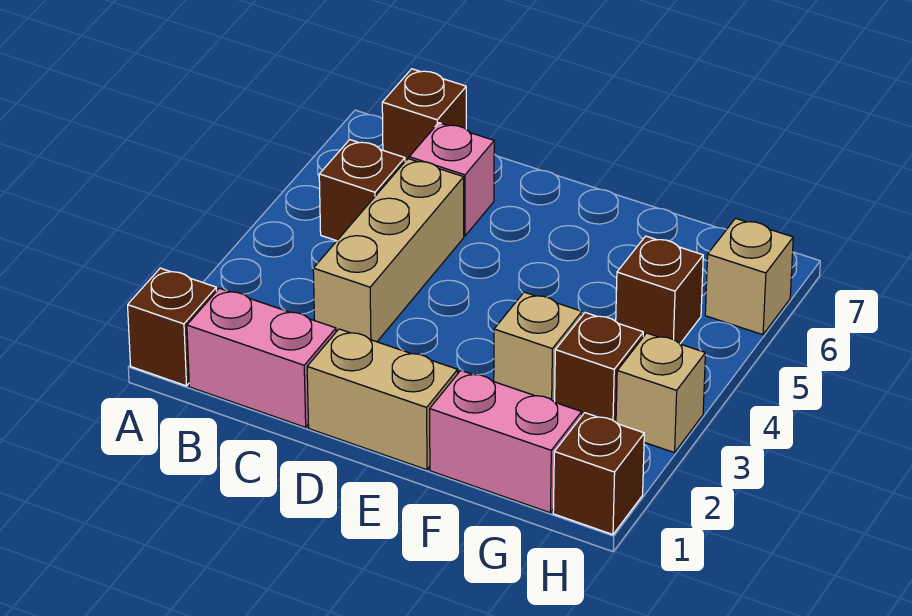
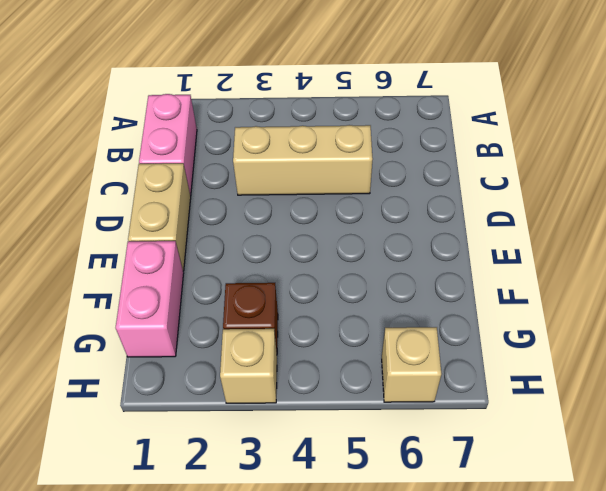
none -> brown brick A1 level 1
none -> brown brick B5 level 1
none -> brown brick B7 level 1

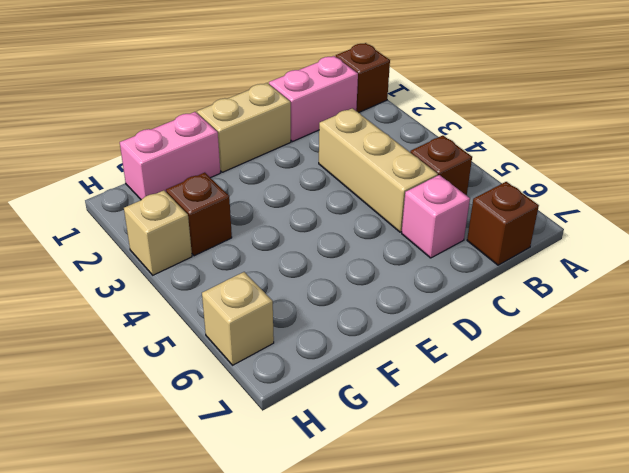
none -> tan brick F3 level 1
none -> brown brick G5 level 1
none -> brown brick H1 level 1

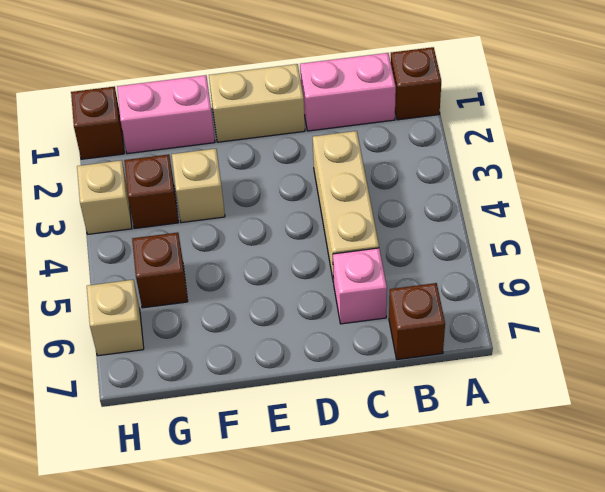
none -> brown brick B5 level 1

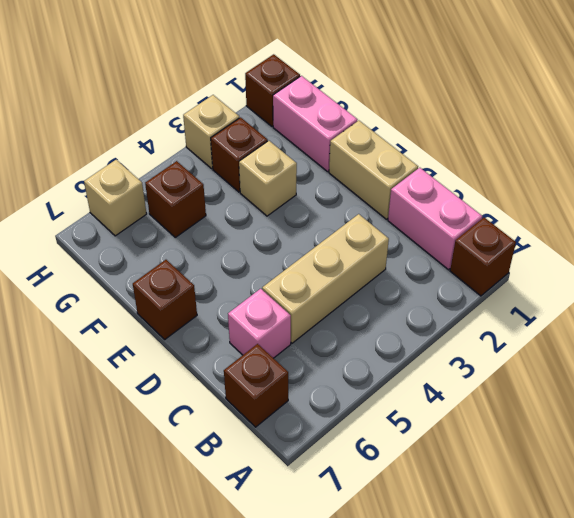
brown brick E7 level 1 -> brown brick B5 level 1

